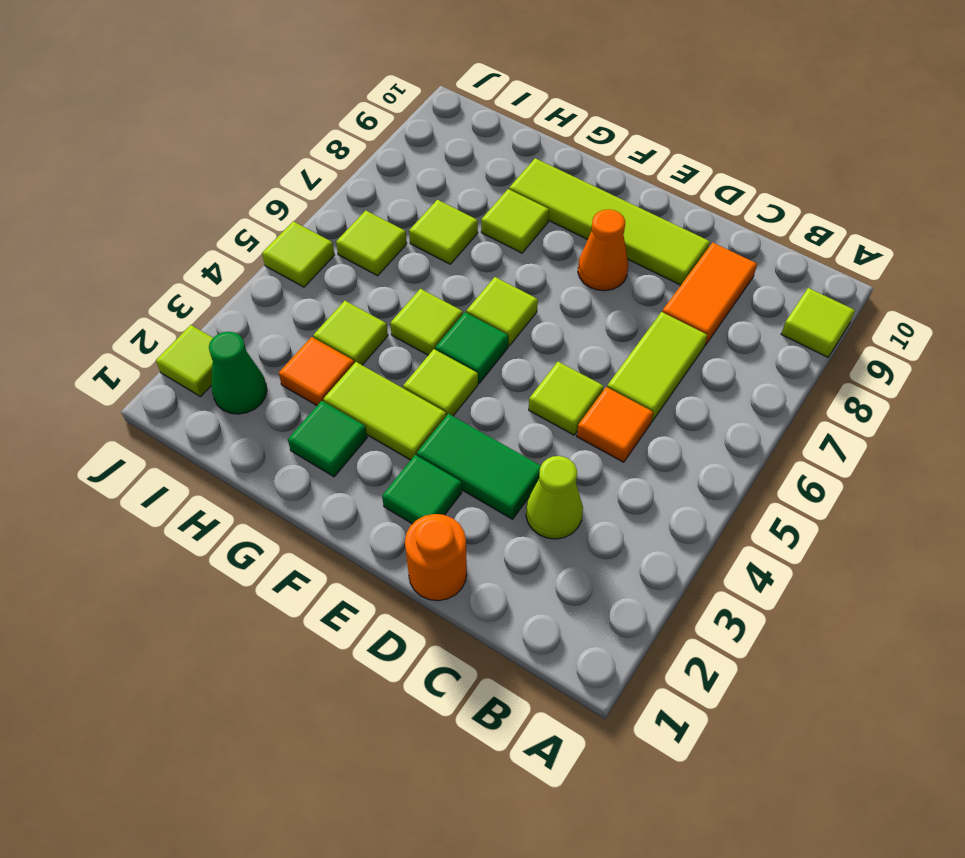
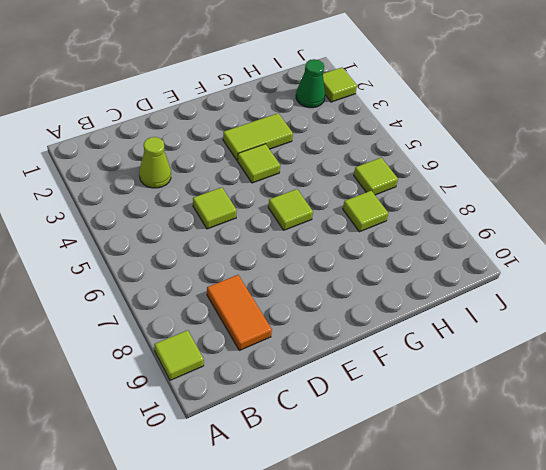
none -> orange tile C5 level 1
none -> lime tile C6:C7 level 1
none -> orange round brick D1 level 1

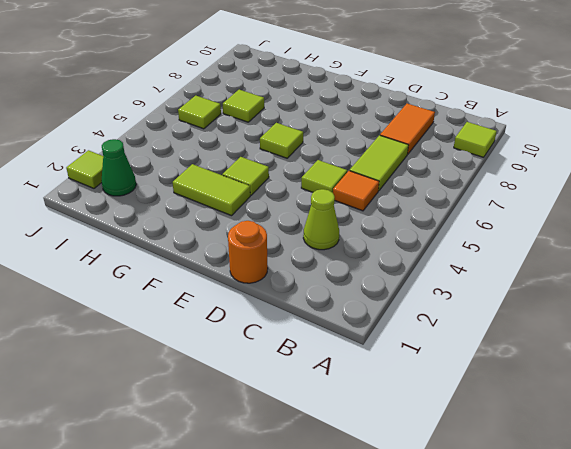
none -> green tile D3:E3 level 1
none -> lime tile D9:G9 level 1
none -> green tile E2 level 1

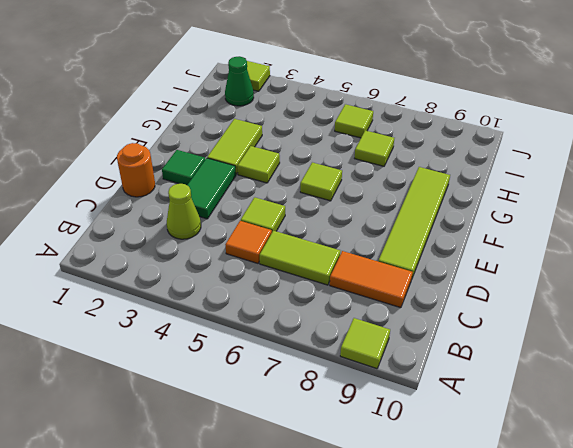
none -> orange cone E8 level 1
none -> green tile F5 level 1
none -> green tile G2 level 1

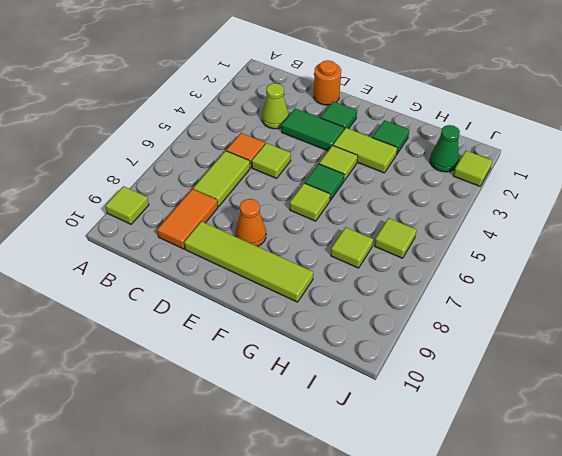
none -> lime tile G5 level 1
none -> lime tile G8 level 1
none -> orange tile H3 level 1

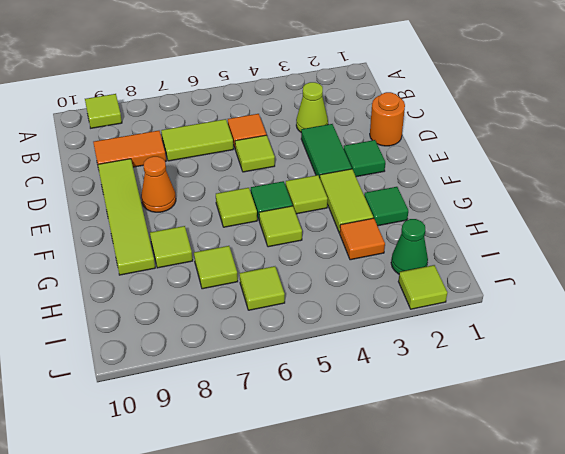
none -> lime tile H4 level 1
none -> lime tile J5 level 1

